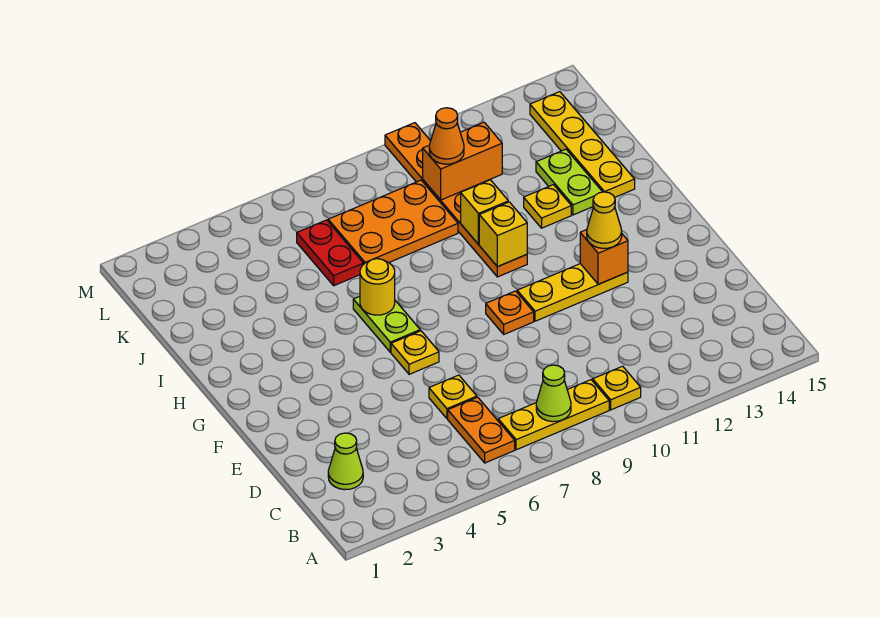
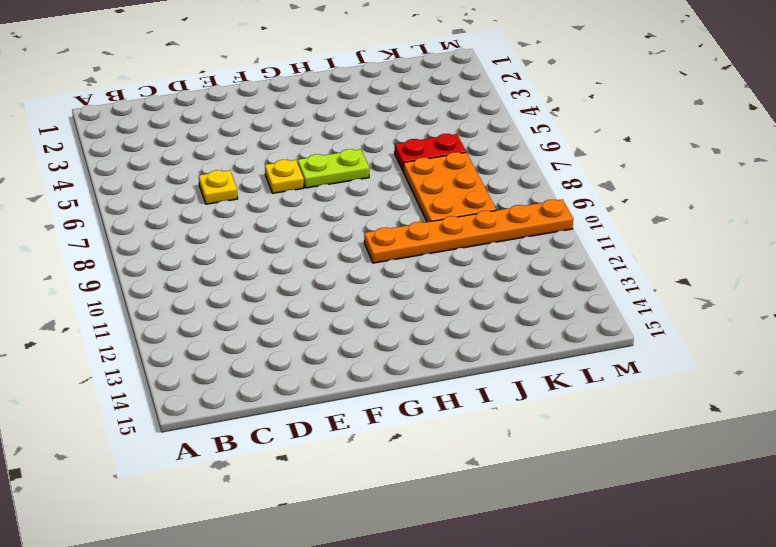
none -> orange plate B6:C6 level 1
none -> yellow plate B7:B9 level 1
none -> yellow plate B10 level 1

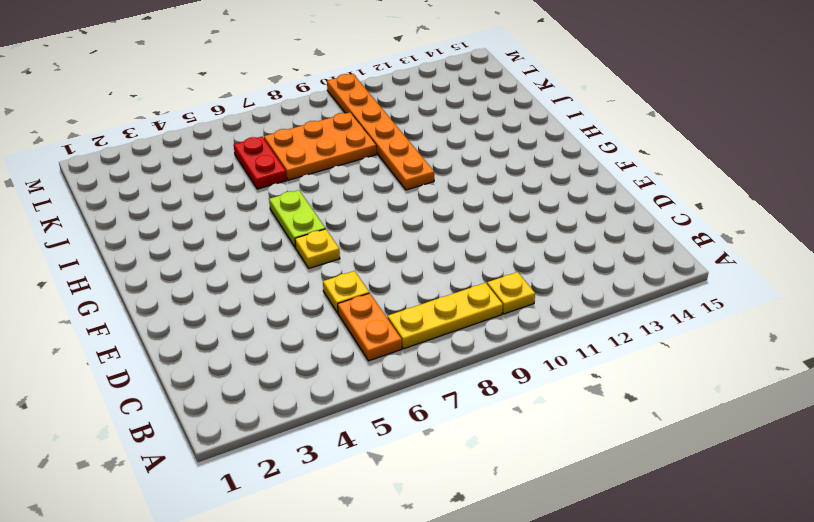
none -> lime cone C2 level 1
none -> orange plate F9 level 1
none -> yellow plate F10:F12 level 1

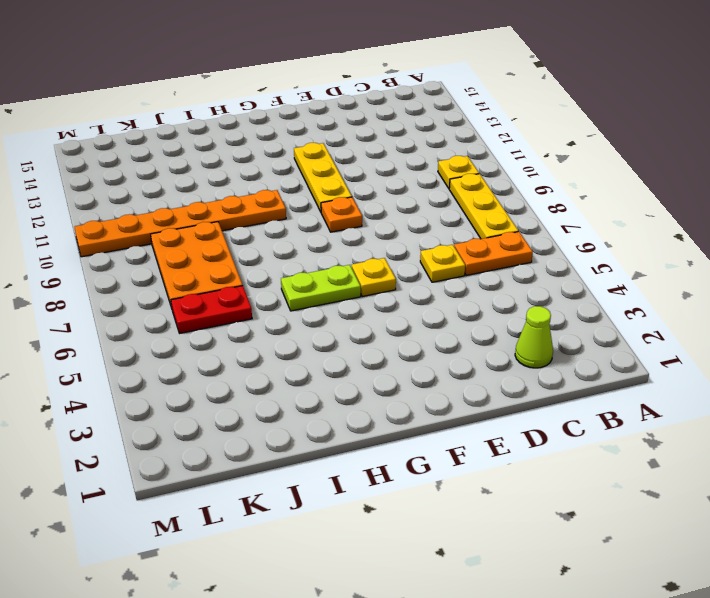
none -> yellow plate I12 level 1
none -> lime plate I13:J13 level 1
none -> yellow plate I14:L14 level 1

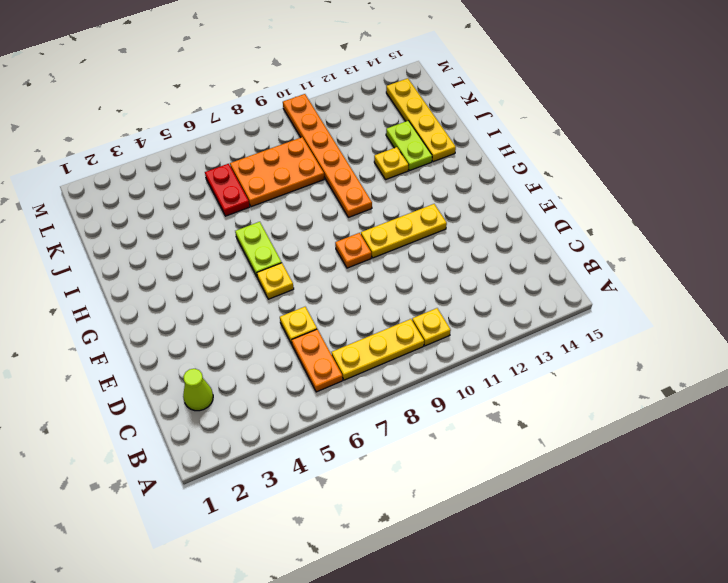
none -> lime cone B8 level 2
none -> orange brick F12 level 2
none -> yellow round brick H6 level 2

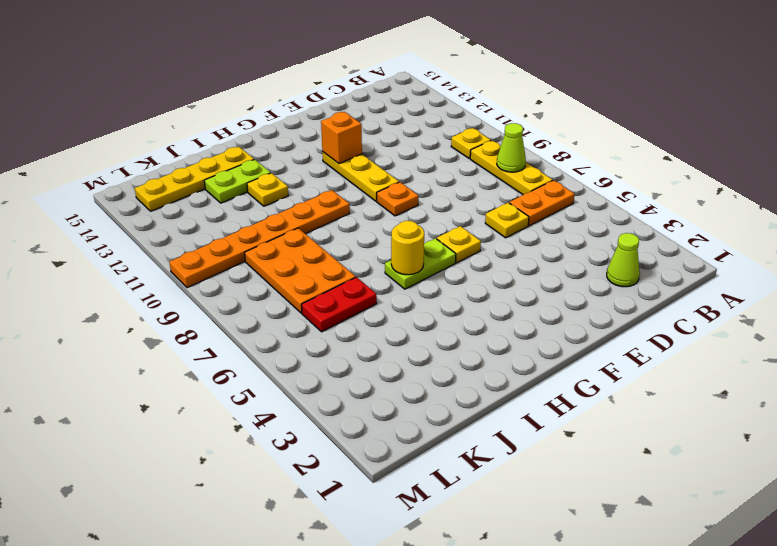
none -> yellow brick H10 level 2
none -> yellow brick I10 level 2
none -> orange brick K10:K11 level 2

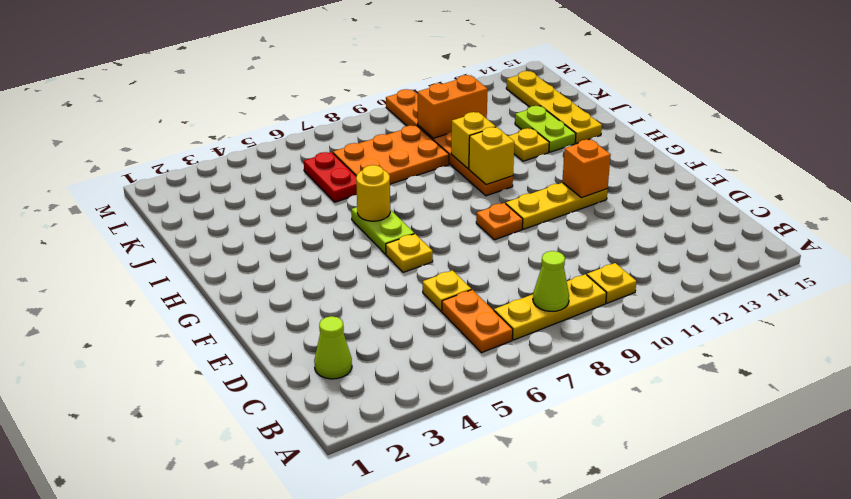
none -> yellow cone F12 level 3
none -> orange cone K10 level 3

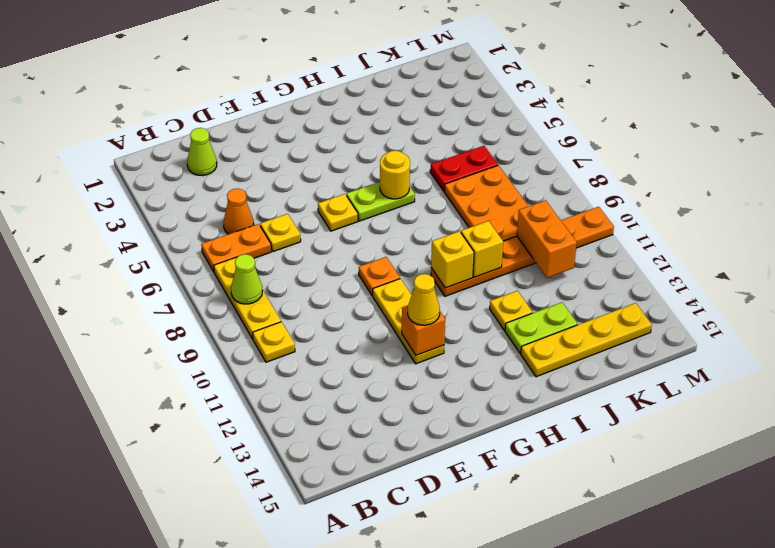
orange cone C5 level 1 -> orange cone K10 level 3

